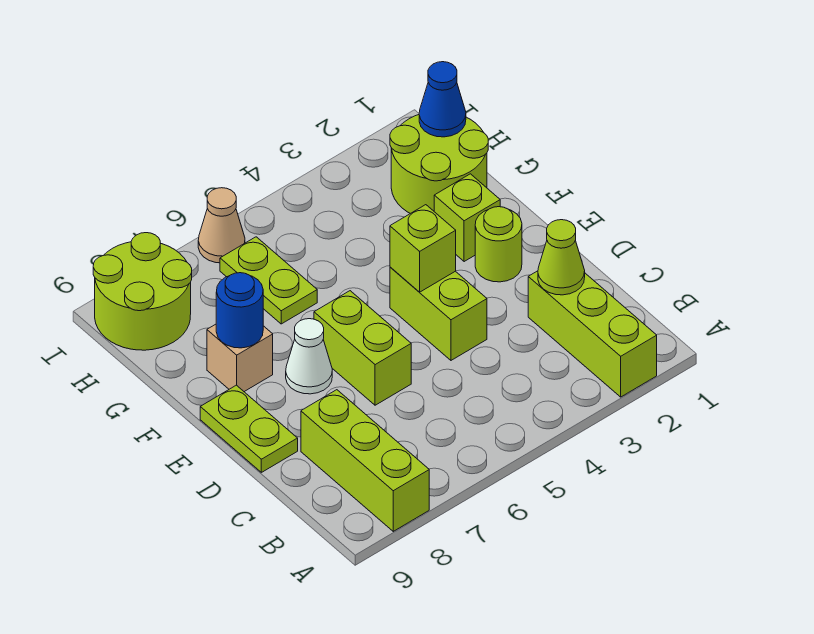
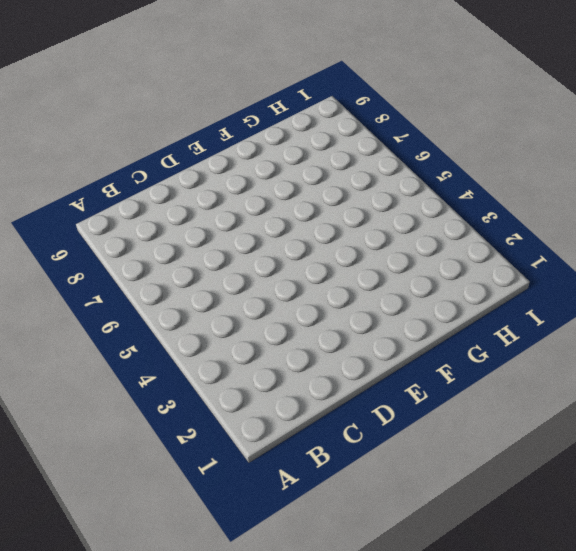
none -> lime brick A2:C2 level 1
none -> lime brick A8:C8 level 1
none -> lime brick D4:E4 level 1

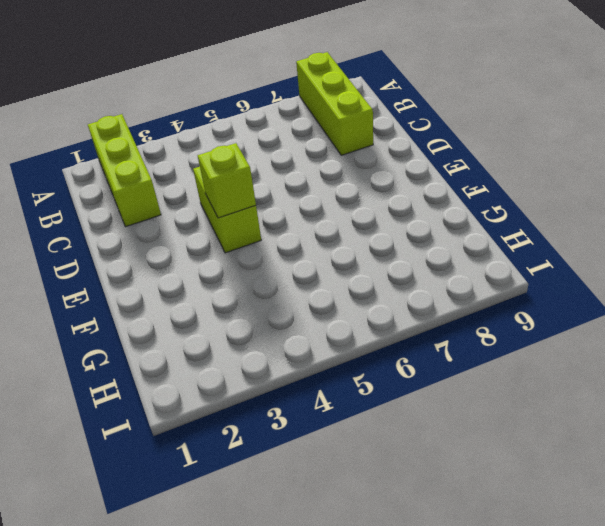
none -> lime brick D6:E6 level 1
none -> lime plate D9:E9 level 1
none -> lime round brick E2 level 1

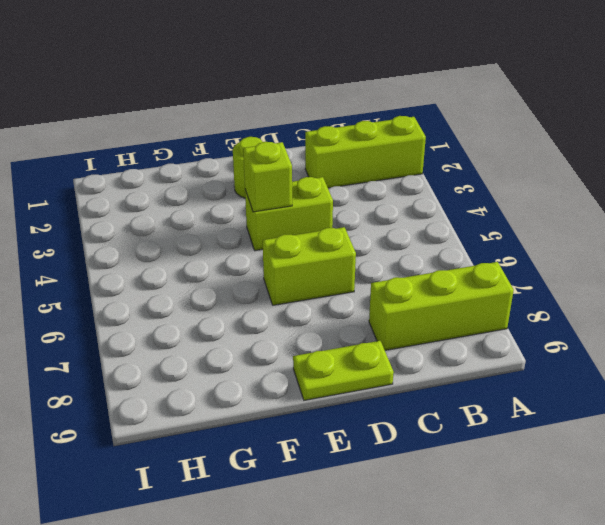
none -> white cone E7 level 1
none -> lime brick F2 level 1
none -> tan brick F8 level 1

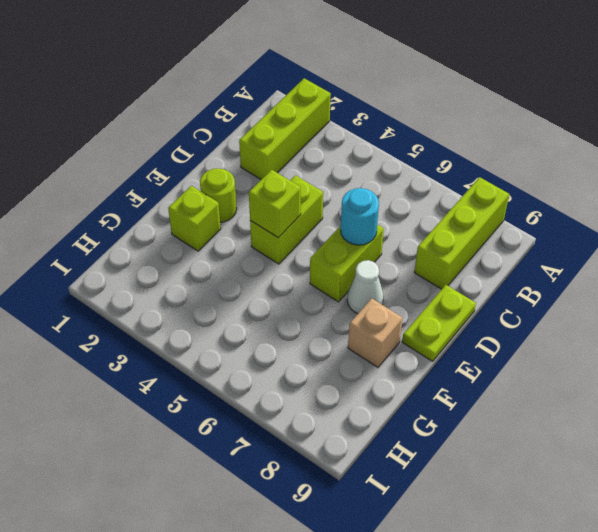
cyan round brick D6 level 2 -> none
none -> lime round brick G1:H2 level 1
none -> lime plate G6:H6 level 1
none -> lime round brick H8:I9 level 1

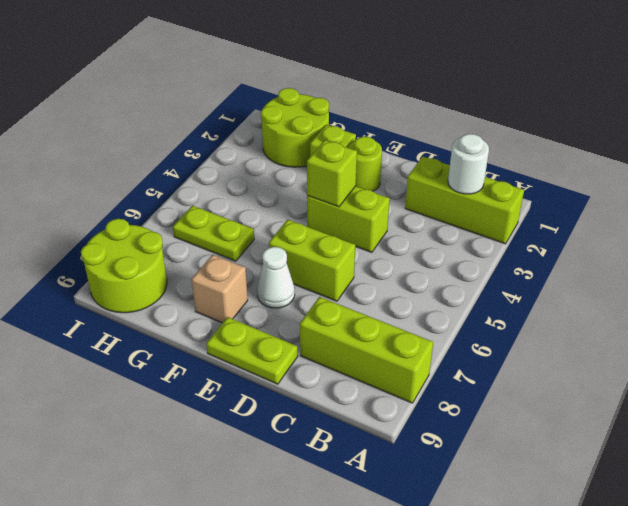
white round brick B2 level 2 -> none
none -> tan cone I6 level 1
none -> lime cone C2 level 2
none -> blue round brick F8 level 2

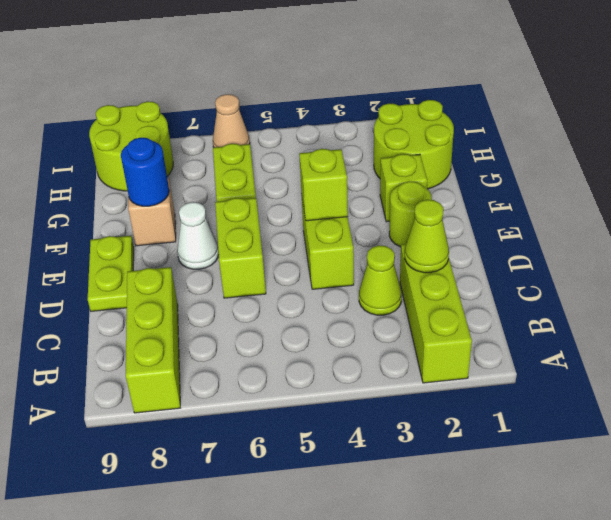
lime cone C3 level 1 -> none
none -> blue cone H1 level 2

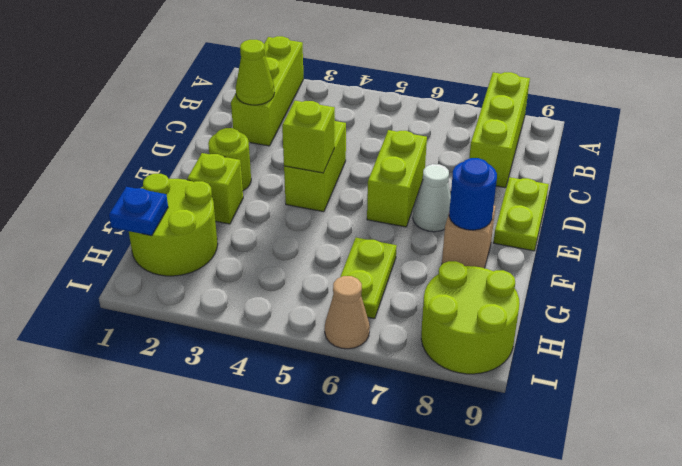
blue plate H1 level 2 -> blue cone H1 level 2

